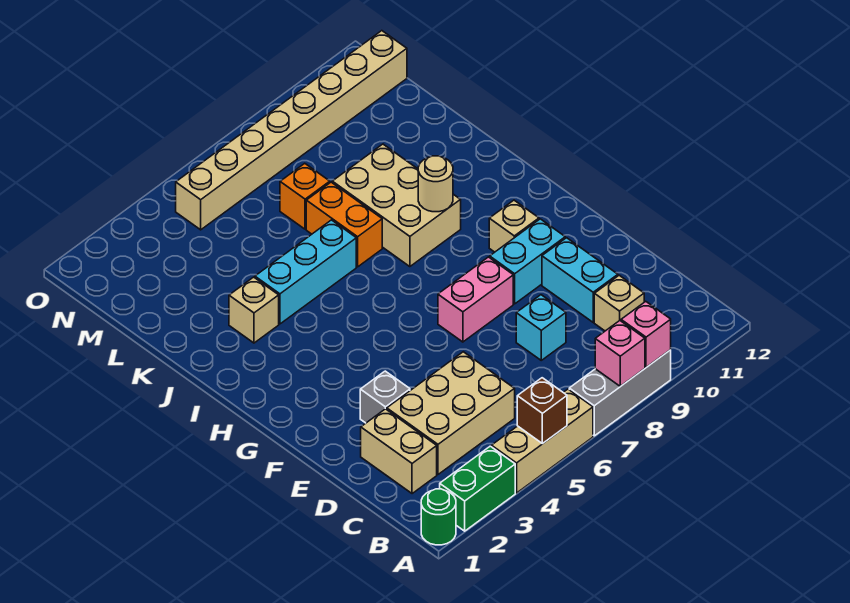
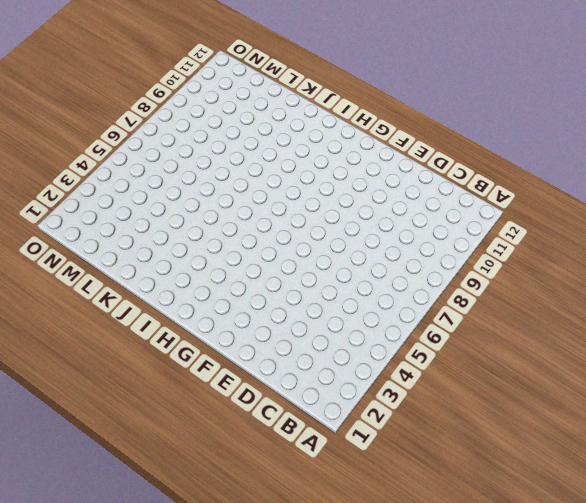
none -> green round brick A1 level 1
none -> green brick A2:A3 level 1
none -> tan brick A4:A6 level 1

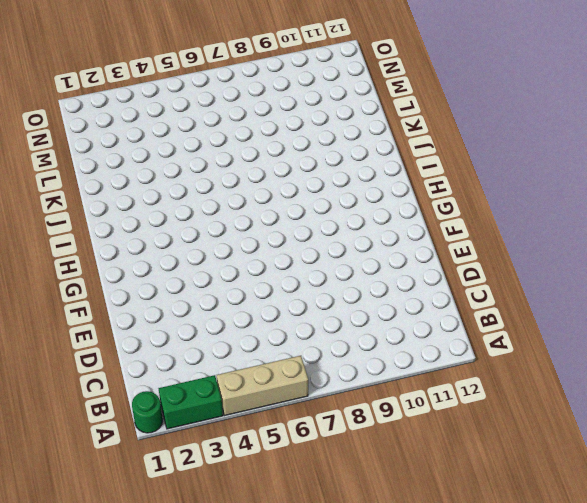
none -> grey brick A7:A9 level 1
none -> tan brick C2:D2 level 1
none -> tan brick C3:D5 level 1

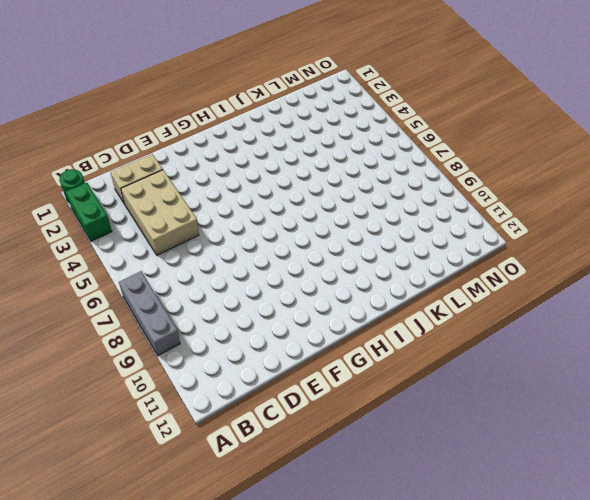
none -> tan brick A4:A6 level 1
none -> tan brick C10 level 1
none -> cyan brick D8 level 1

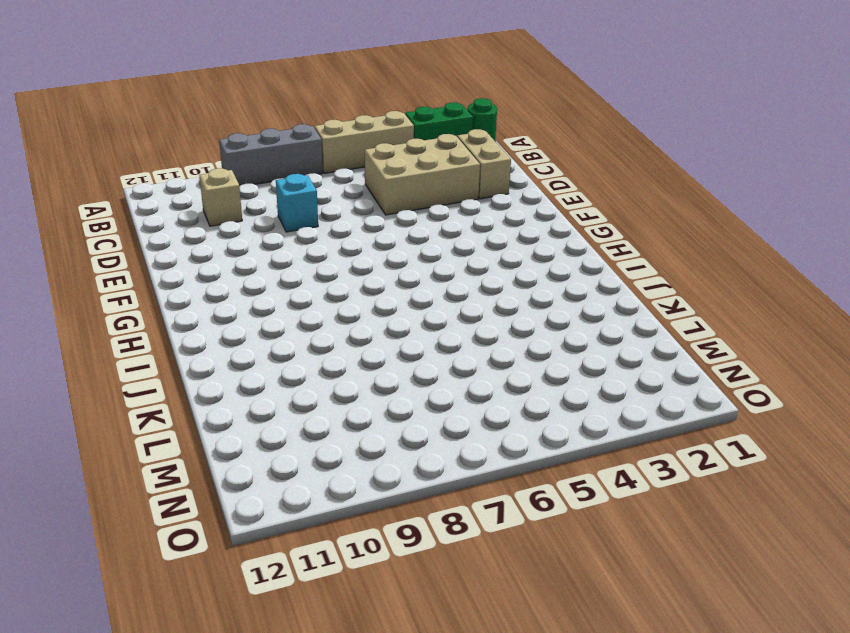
none -> cyan brick D10:E10 level 1
none -> grey brick E3 level 1
none -> pink brick F7:F8 level 1

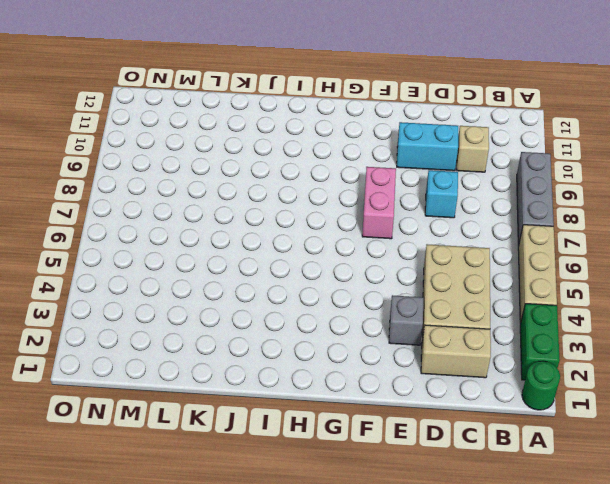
none -> cyan brick F9:F10 level 1
none -> tan brick G10 level 1
none -> tan brick I8:K9 level 1

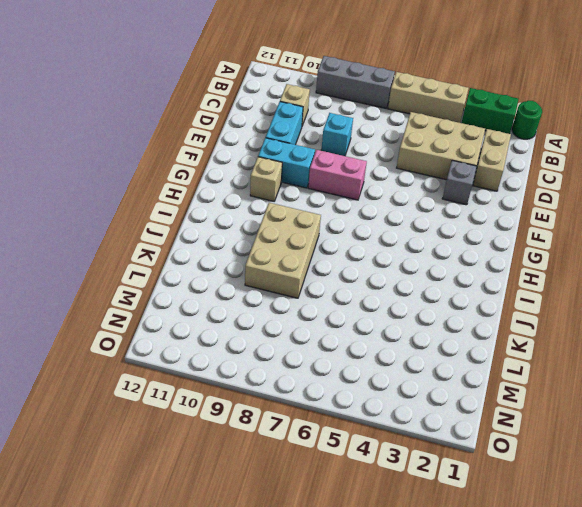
none -> tan brick J3 level 1
none -> cyan brick J4:J6 level 1
none -> orange brick J7:K7 level 1

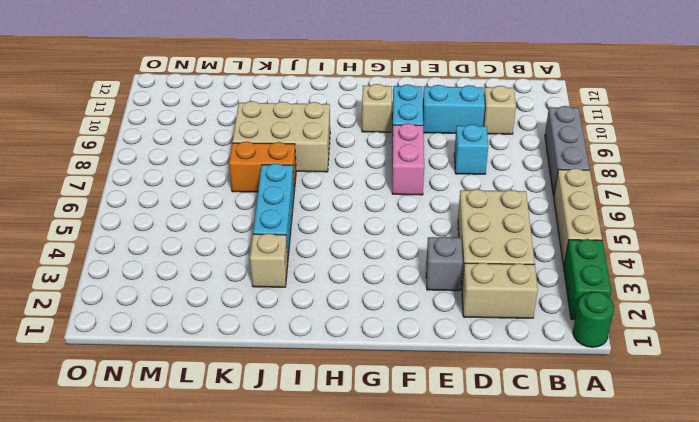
none -> orange brick L7 level 1
none -> tan brick N5:N12 level 1
none -> brown brick A5 level 2

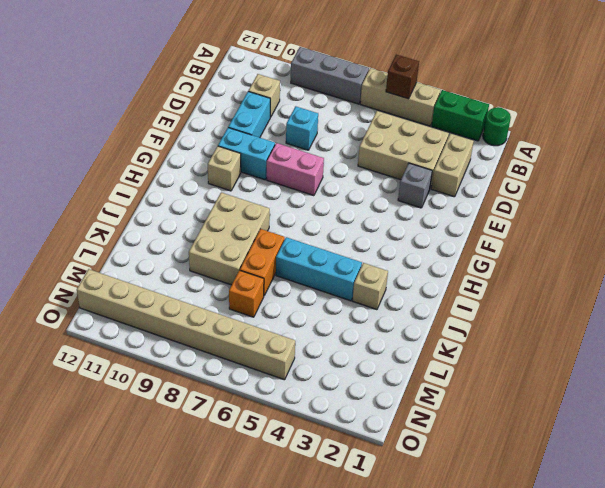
none -> pink brick A8 level 2
none -> pink brick A9 level 2
none -> tan round brick I9 level 2

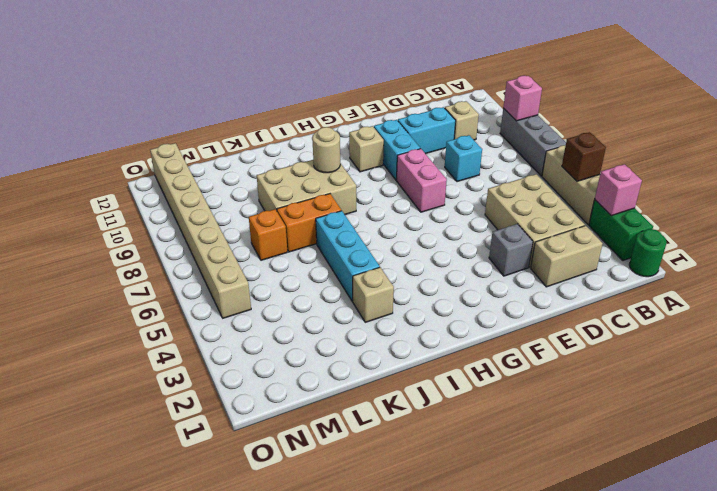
pink brick A3 level 2 -> pink brick A8 level 2

